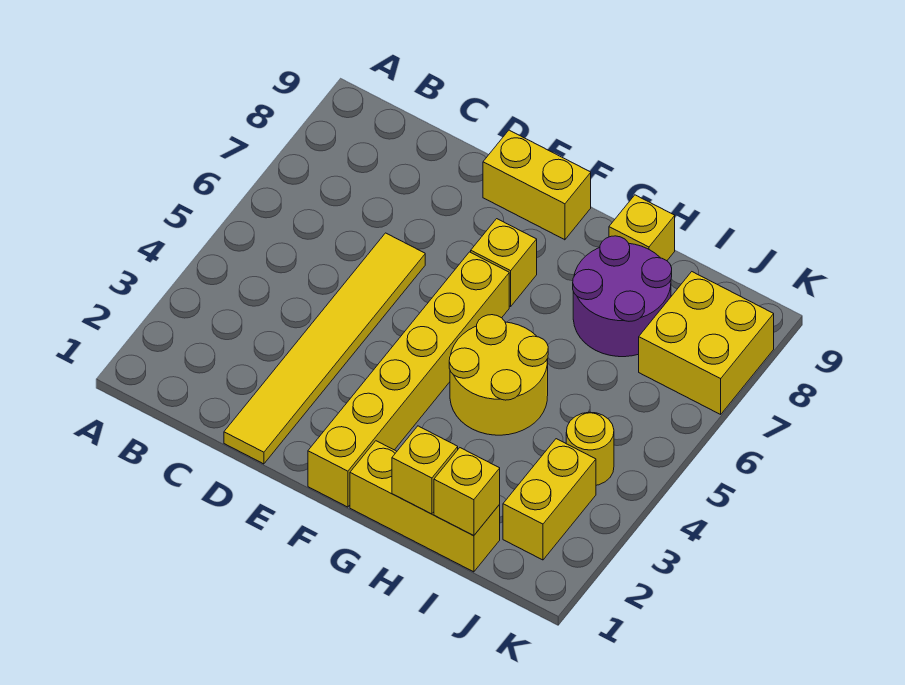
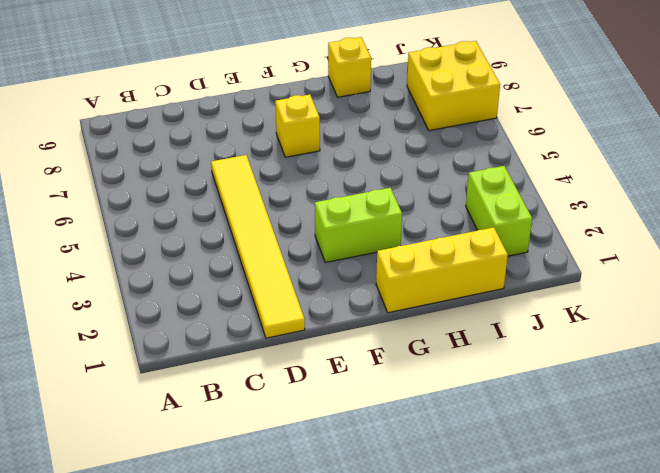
lime brick F3:G3 level 1 -> yellow brick F1:F6 level 1
lime brick J2:J3 level 1 -> yellow brick J2:J3 level 1
none -> yellow brick E9:F9 level 1
none -> yellow round brick G4:H5 level 1
none -> purple round brick H7:I8 level 1

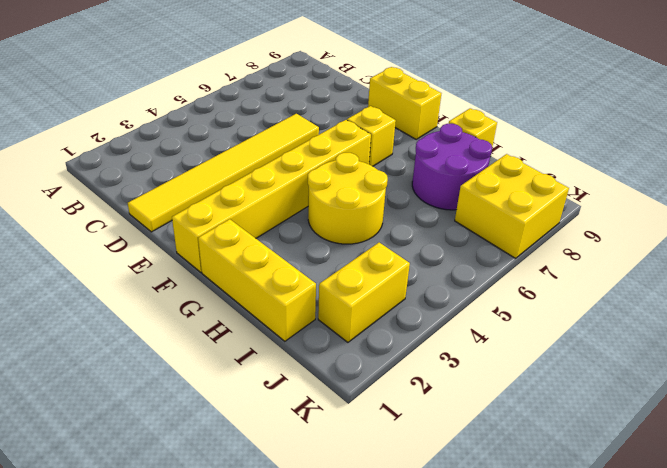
none -> yellow round brick J4 level 1
none -> yellow brick H1 level 2
none -> yellow brick I1 level 2

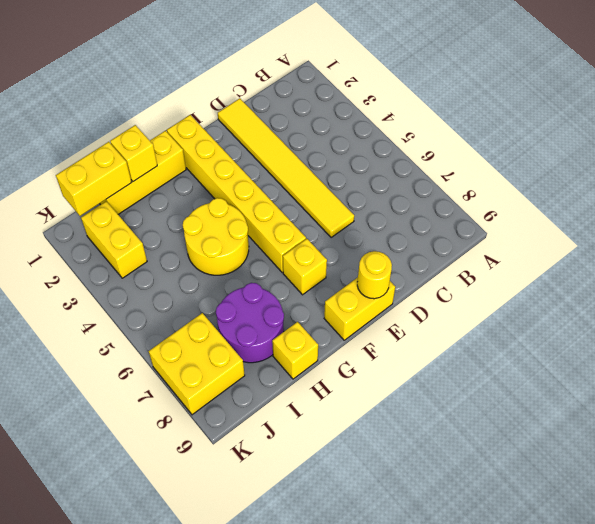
yellow round brick E9 level 2 -> yellow round brick J4 level 1
yellow brick I1:J1 level 2 -> yellow brick I1 level 2

